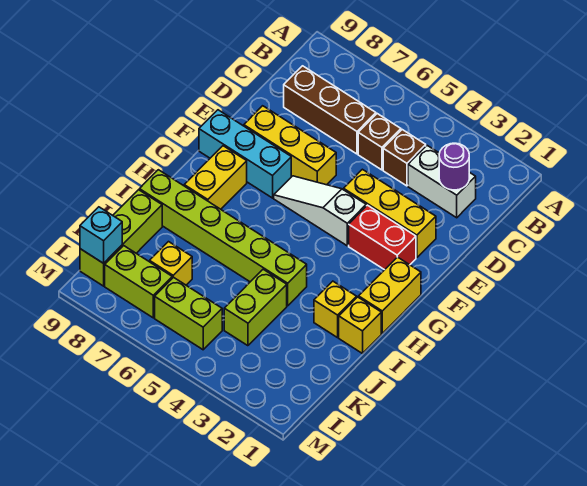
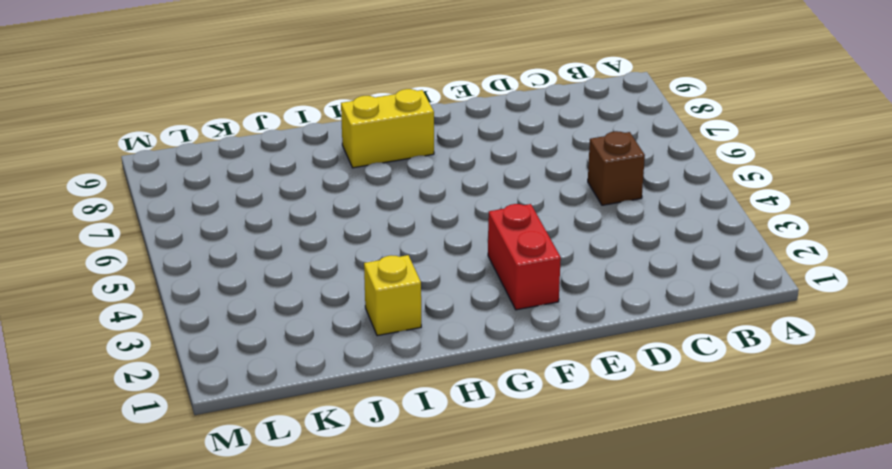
none -> white brick C2:C3 level 1
none -> brown brick C4 level 1
none -> brown brick C6:C8 level 1

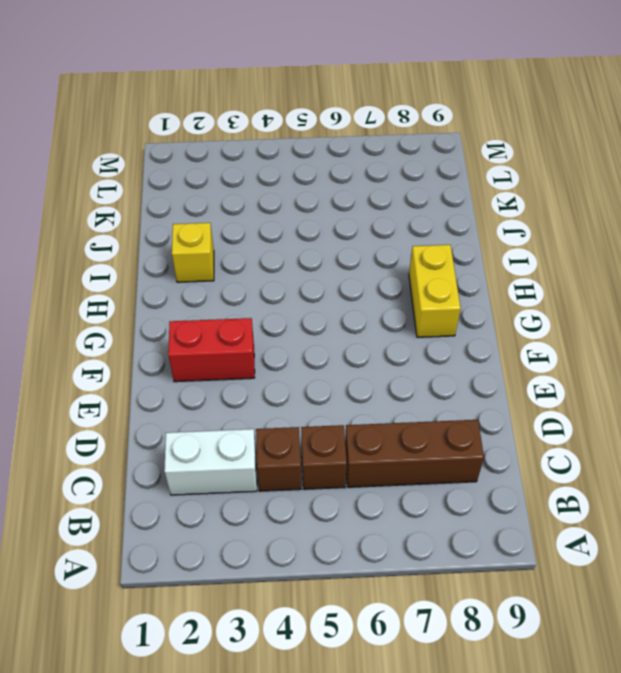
none -> yellow brick E2:E4 level 1
none -> yellow brick E6:E8 level 1
none -> white slope F4:F6 level 1 top 4

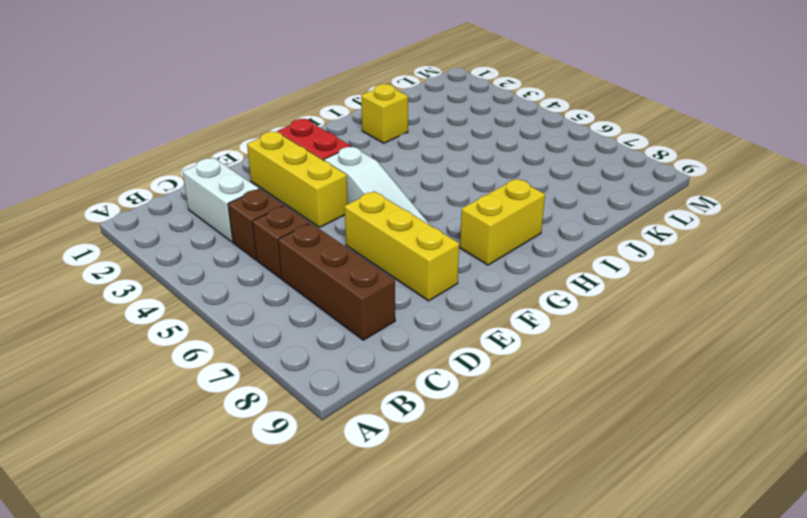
none -> cyan brick F7:F9 level 1
none -> yellow brick G1:H1 level 1
none -> yellow brick I1 level 1

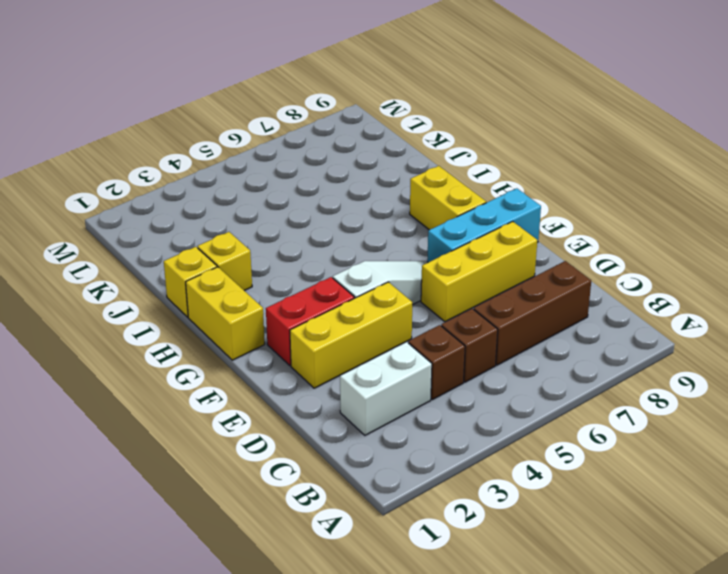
none -> lime brick I4:I9 level 1
none -> lime brick J4:K4 level 1
none -> lime brick J9:L9 level 1

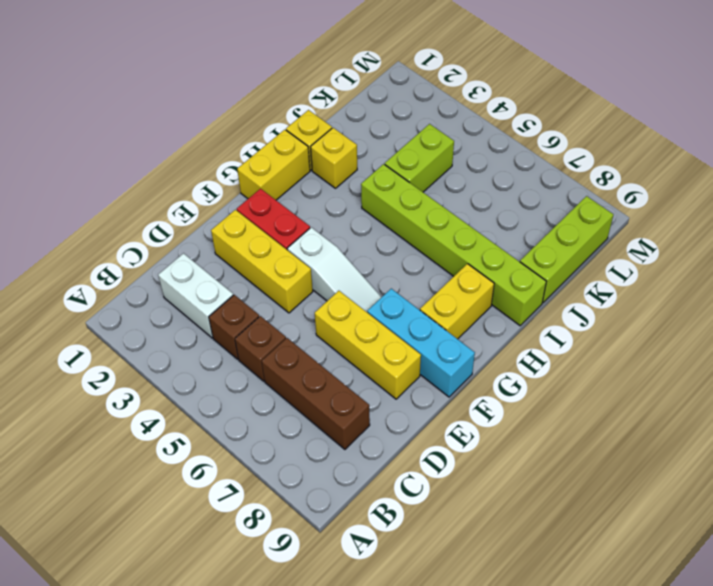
none -> yellow brick K7 level 1
none -> lime brick L5:L6 level 1
none -> lime brick L7:L8 level 1

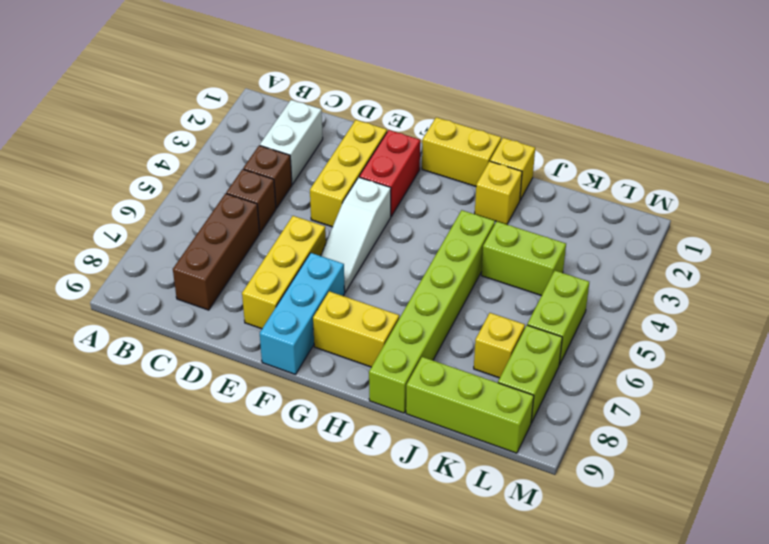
none -> purple round brick C2 level 2
none -> cyan brick L9 level 2

